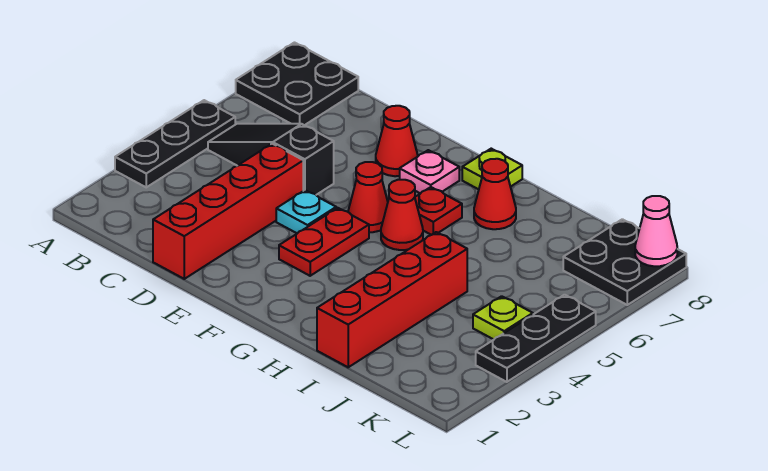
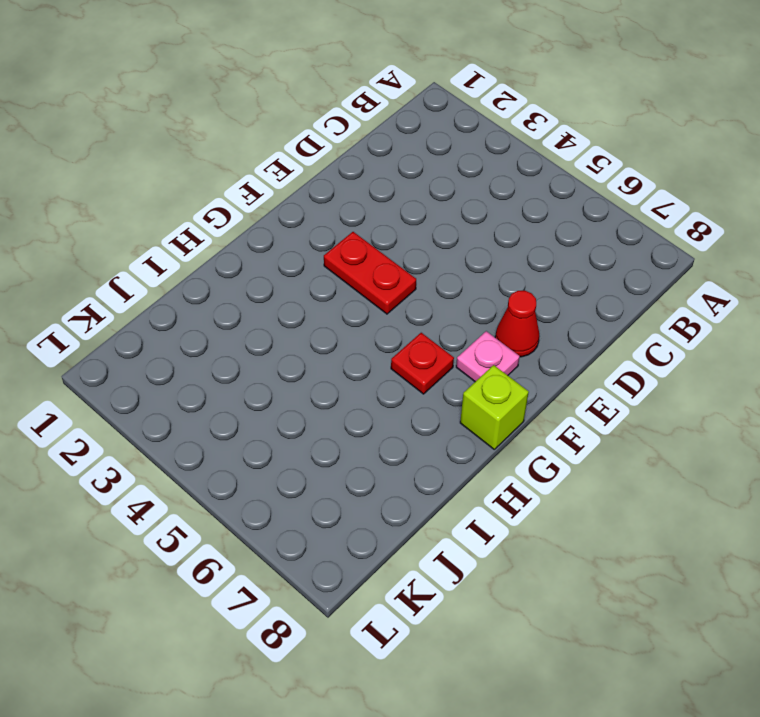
lime brick G8 level 1 -> lime plate G8 level 1
none -> black plate A3:A5 level 1
none -> black plate A7:B8 level 1
none -> black slope B5:D5 level 1 top D

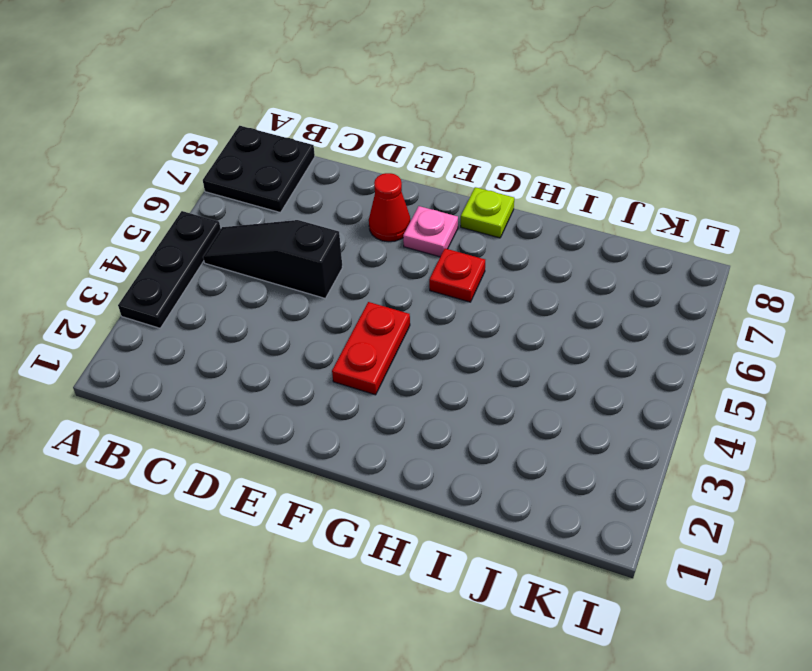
none -> red brick D1:D4 level 1
none -> cyan plate E4 level 1
none -> red cone F5 level 1

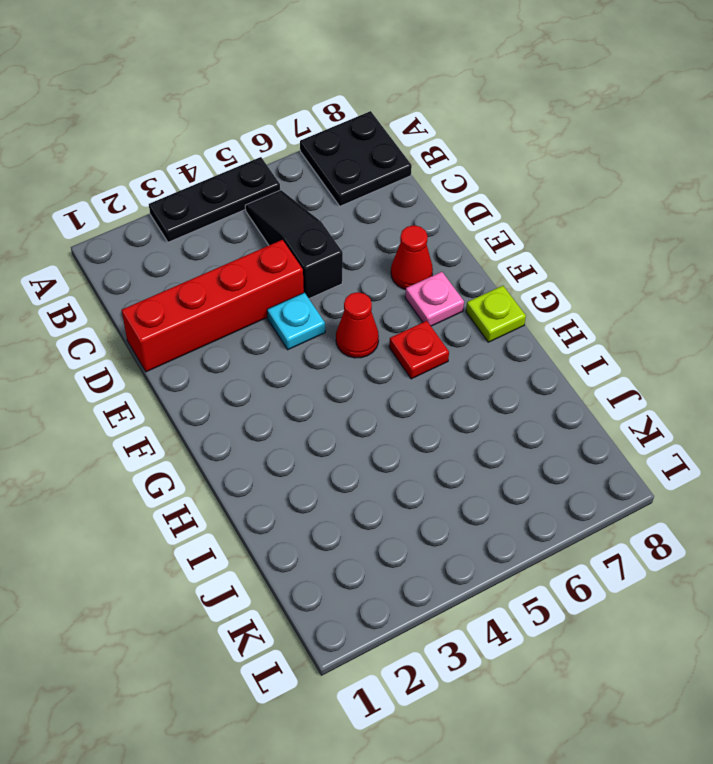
none -> red plate F3:F4 level 1
none -> red cone G5 level 1
none -> red cone H7 level 1

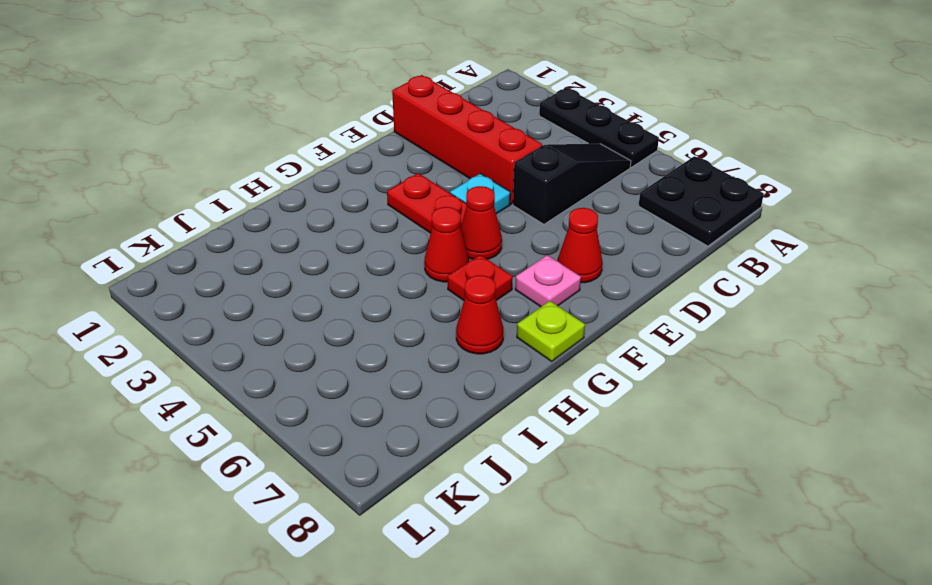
none -> red brick I1:I4 level 1
none -> lime plate K4 level 1
none -> black plate K7:L8 level 1

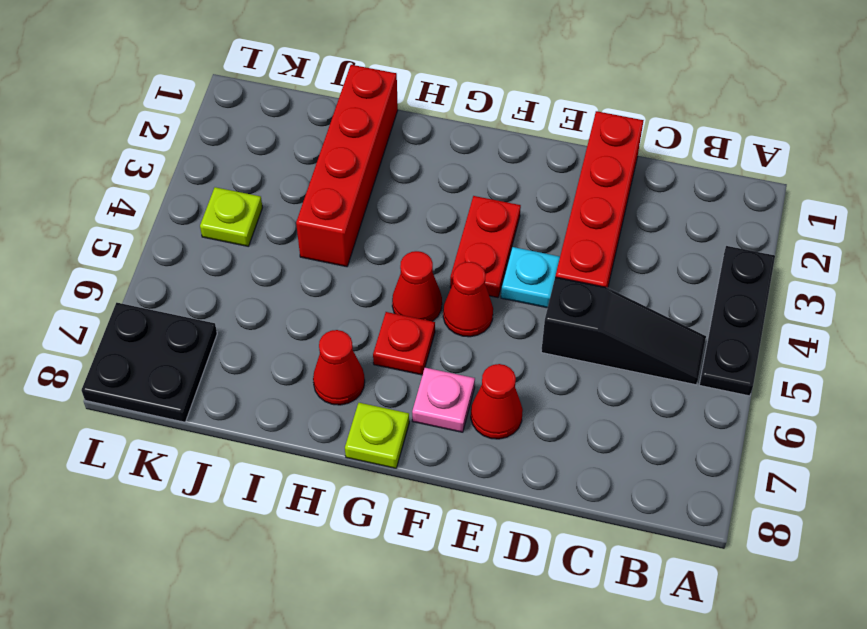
none -> black plate A7:B8 level 1
none -> black plate L3:L5 level 1
none -> pink cone L8 level 2

